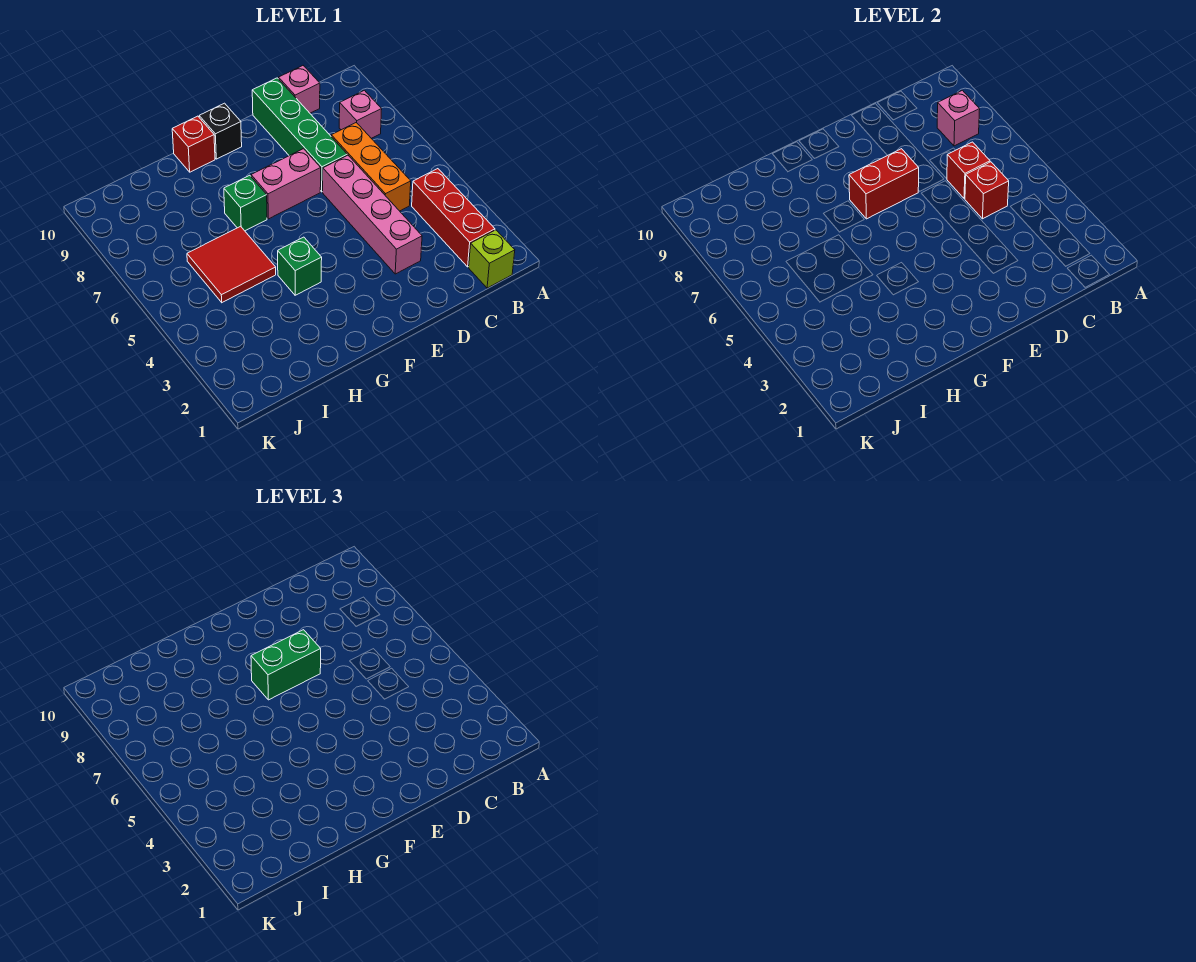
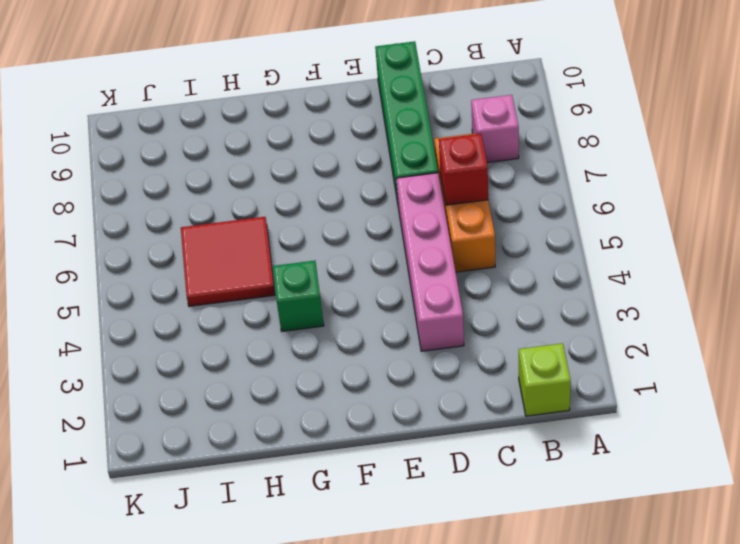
none -> red brick B2:B4 level 1
none -> pink brick C10 level 1
none -> pink brick E7:F7 level 1

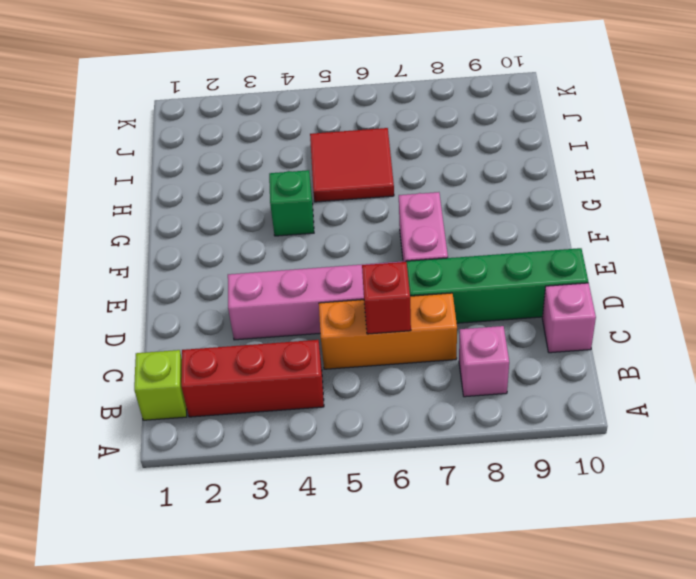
none -> black brick F10 level 1
none -> green brick G7 level 1
none -> red brick G10 level 1

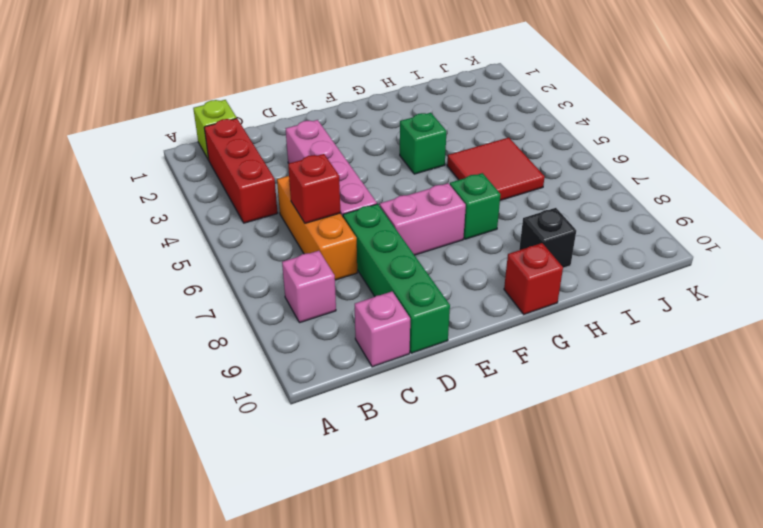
black brick H9 level 1 -> black brick F10 level 1
none -> pink brick B8 level 2
none -> red brick C5 level 2
none -> red brick E7:F7 level 2

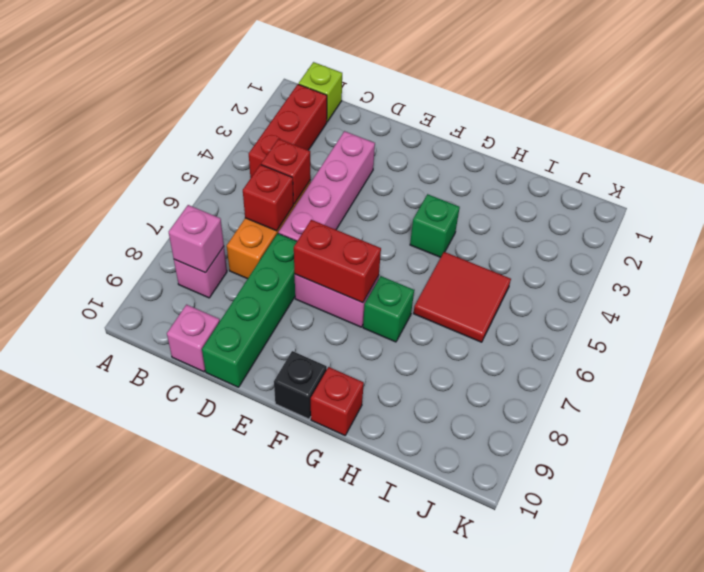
none -> green brick E7:F7 level 3

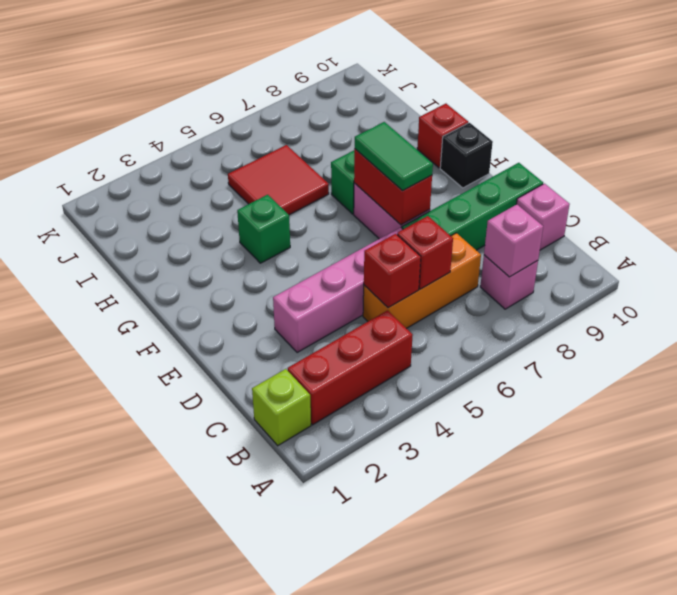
green tile E7:F7 level 3 -> green brick E7:F7 level 3

